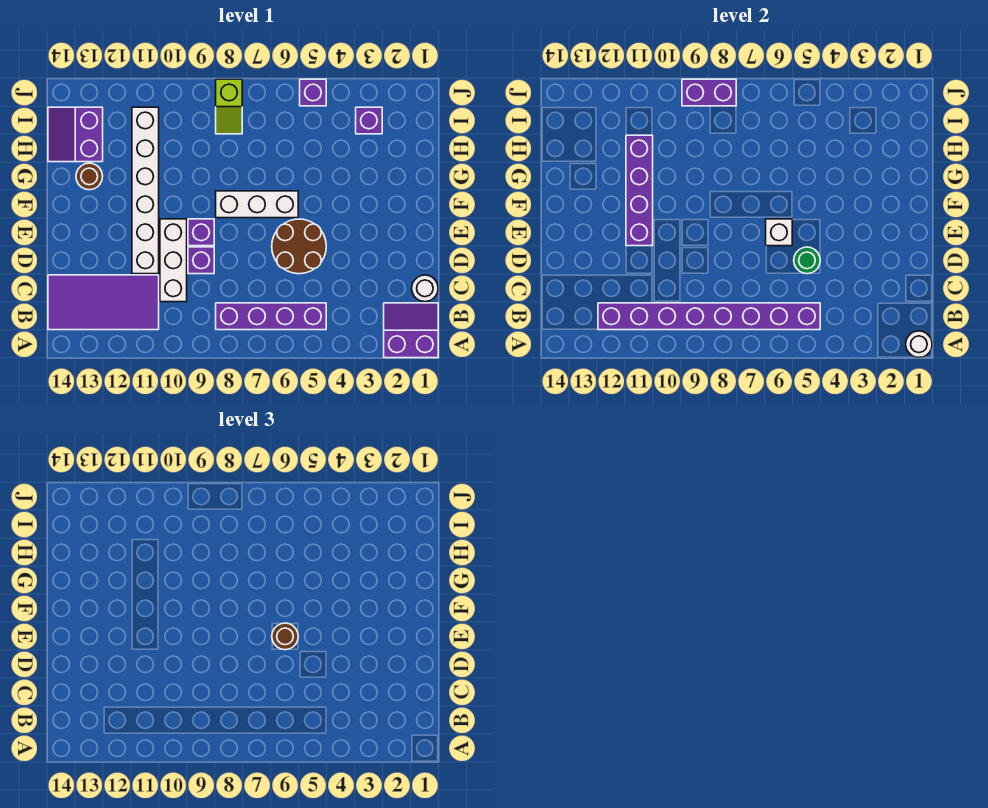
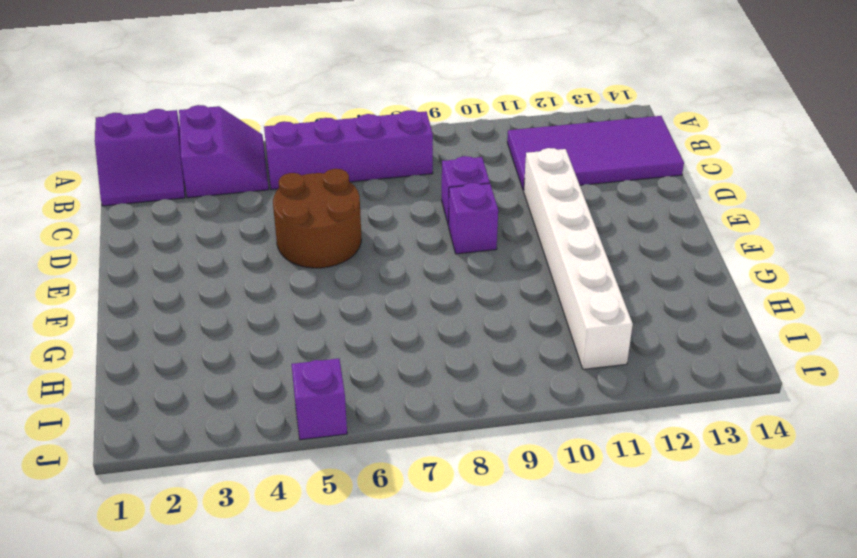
purple slope A3:B4 level 1 top 3 -> purple slope H13:I14 level 1 top 13
none -> white round brick C1 level 1
none -> white brick C10:E10 level 1
none -> white brick F6:F8 level 1

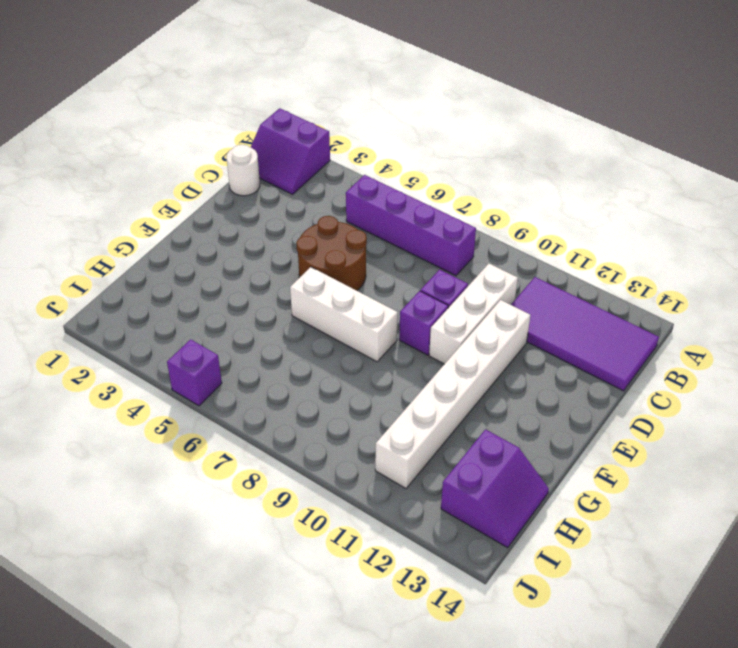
none -> brown round brick G13 level 1
none -> purple brick I3 level 1
none -> lime slope I8:J8 level 1 top J

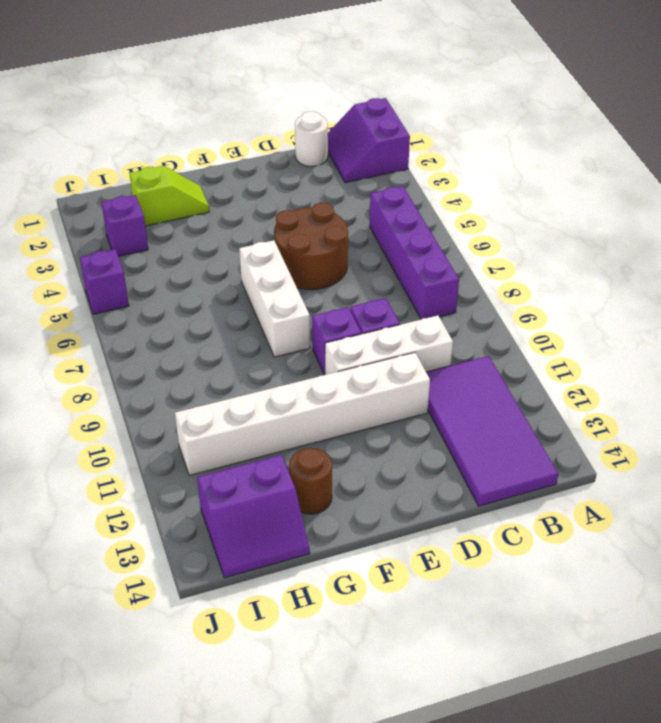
lime slope G2:H2 level 1 top H -> lime slope I8:J8 level 1 top J
none -> white round brick A1 level 2
none -> purple brick B5:B12 level 2
none -> green round brick D5 level 2

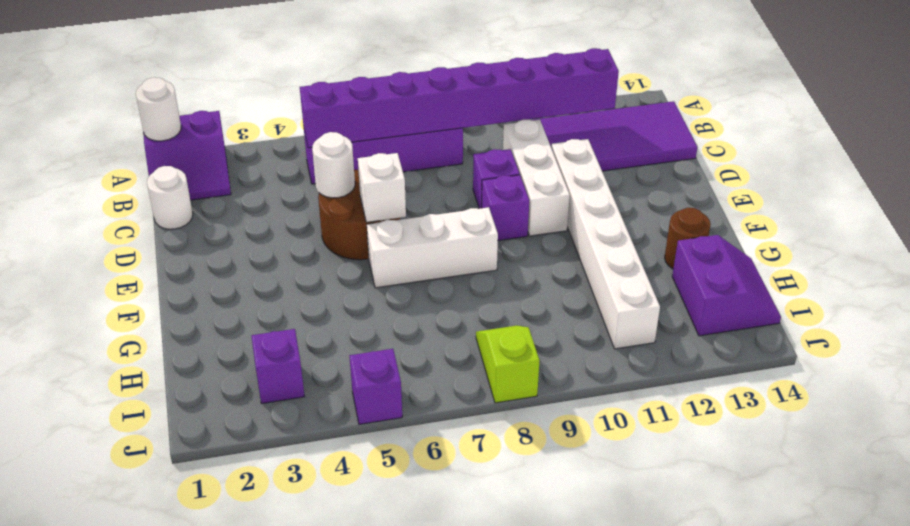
white round brick D5 level 2 -> green round brick D5 level 2
none -> purple brick E11:H11 level 2
none -> purple brick J8:J9 level 2
none -> brown round brick E6 level 3

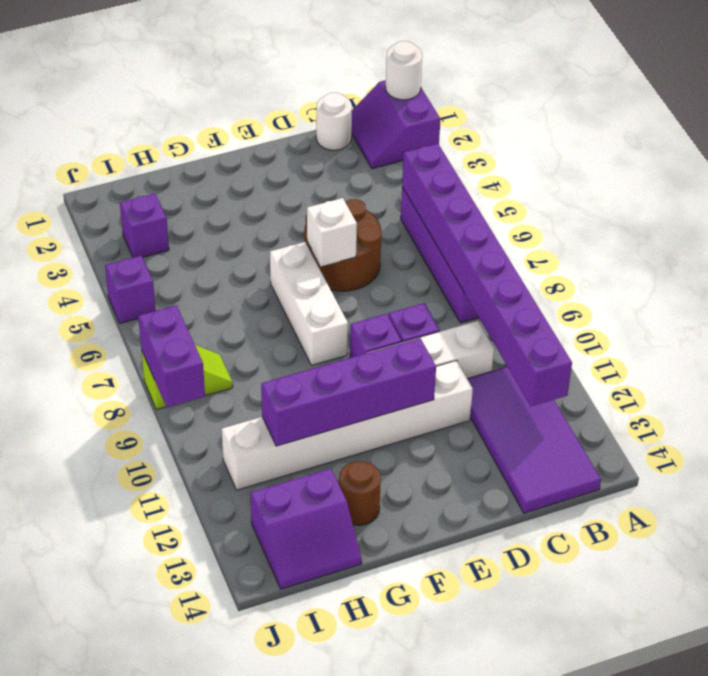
none -> green round brick D5 level 2
none -> brown round brick E6 level 3

